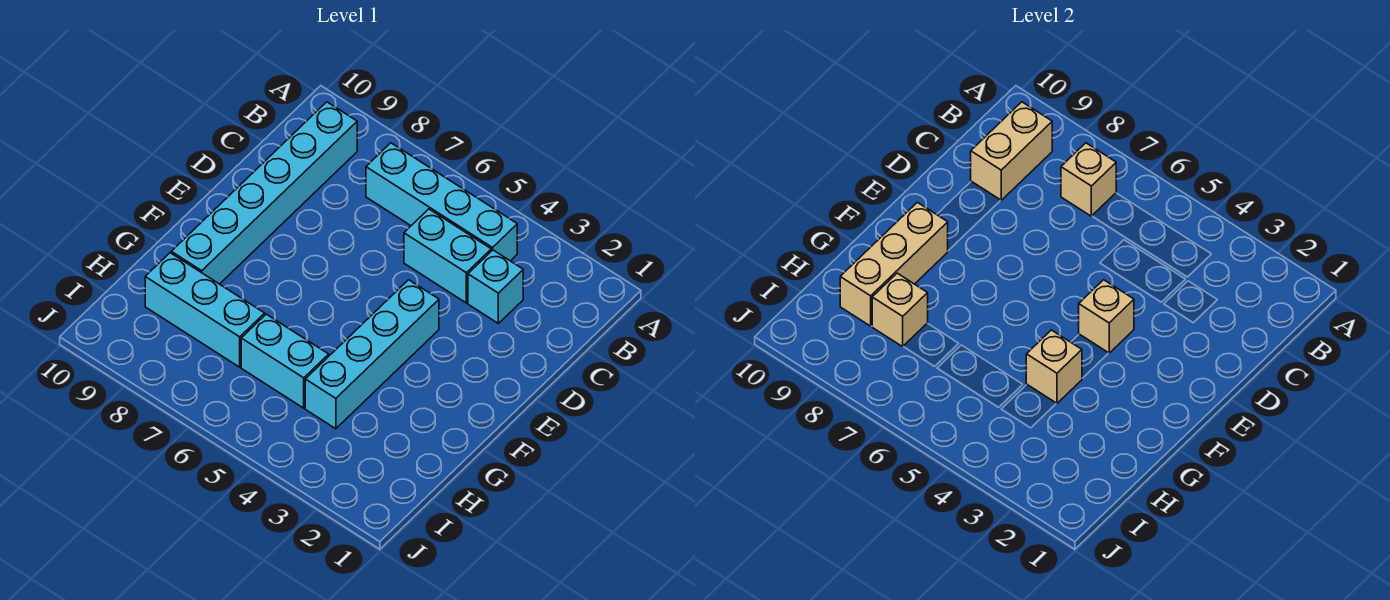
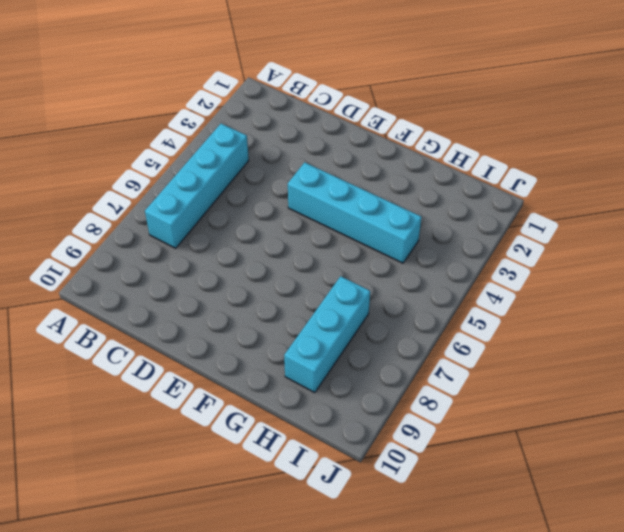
none -> cyan brick B9:G9 level 1
none -> cyan brick C3 level 1
none -> cyan brick C4:C5 level 1

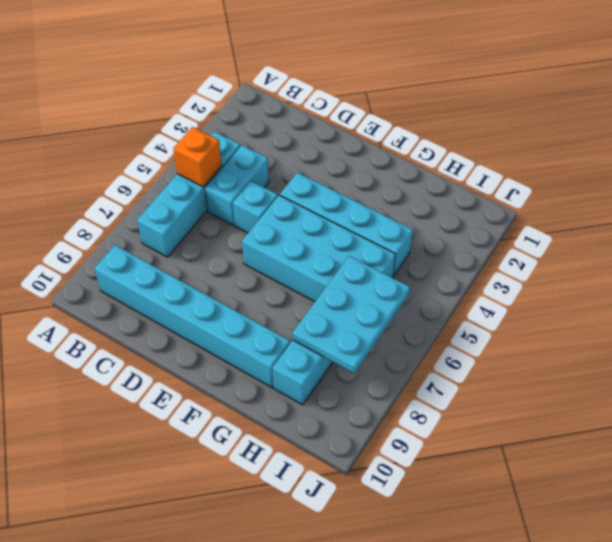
orange brick B5 level 2 -> none
cyan brick D5 level 1 -> cyan brick C3 level 1
cyan brick E5:H6 level 1 -> cyan brick H5:H6 level 1
cyan plate H6:I8 level 2 -> tan brick H8 level 2
none -> tan brick B7 level 2
none -> tan brick B9:C9 level 2
none -> tan brick E4 level 2

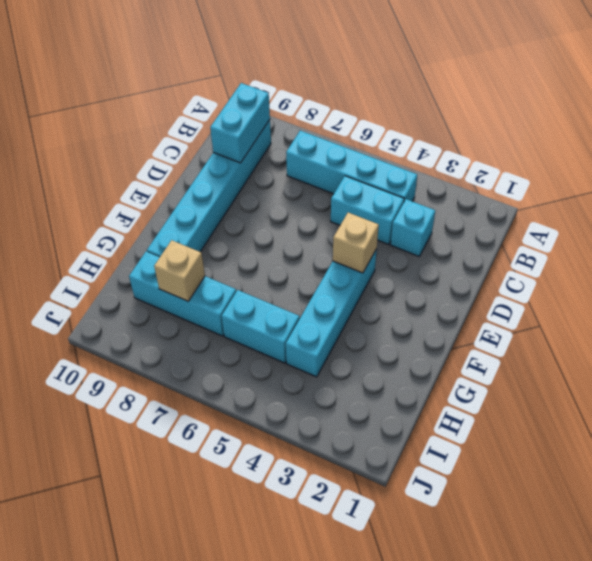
cyan brick B9:C9 level 2 -> tan brick B9:C9 level 2
none -> tan brick B7 level 2
none -> tan brick F9:H9 level 2
none -> tan brick G4 level 2

